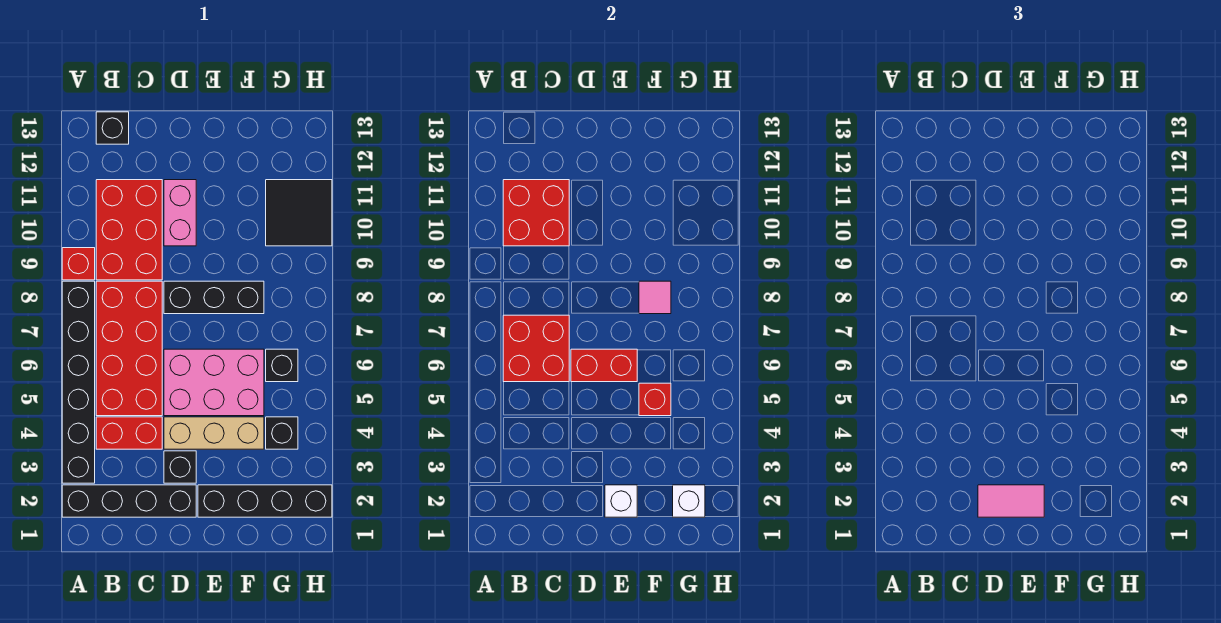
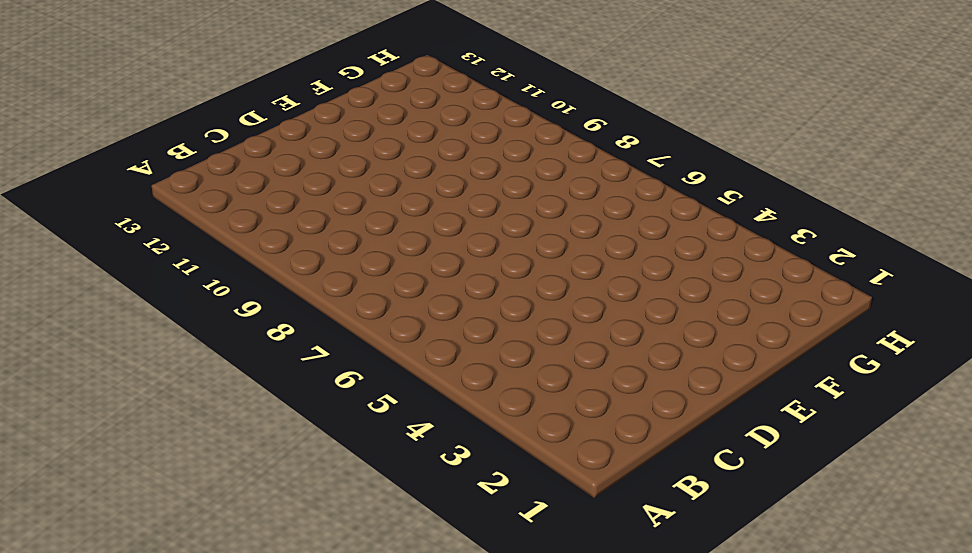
none -> black brick A2:D2 level 1
none -> black brick A3:A8 level 1
none -> red brick A9 level 1

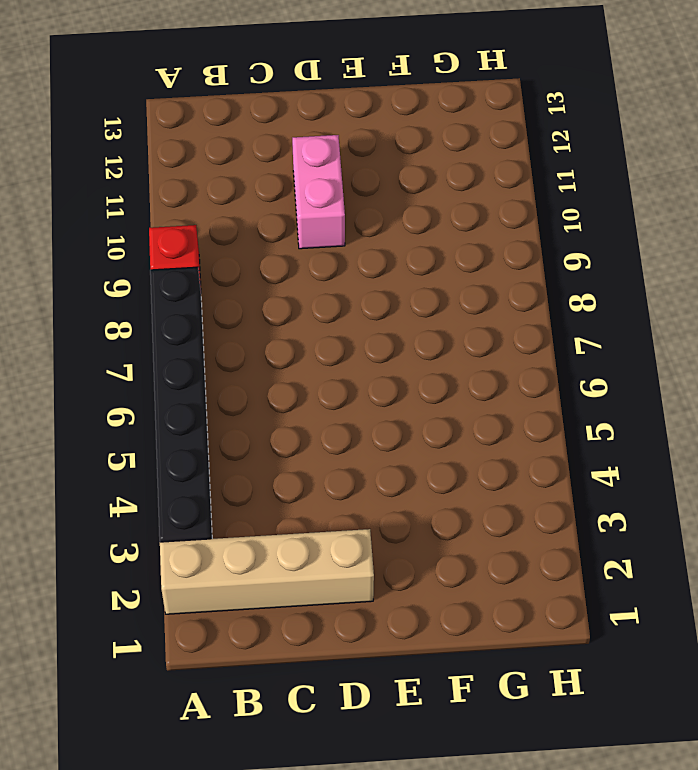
tan brick A2:D2 level 1 -> black brick A2:D2 level 1
none -> red brick B4:C4 level 1
none -> red brick B5:C8 level 1
none -> red brick B9:C11 level 1

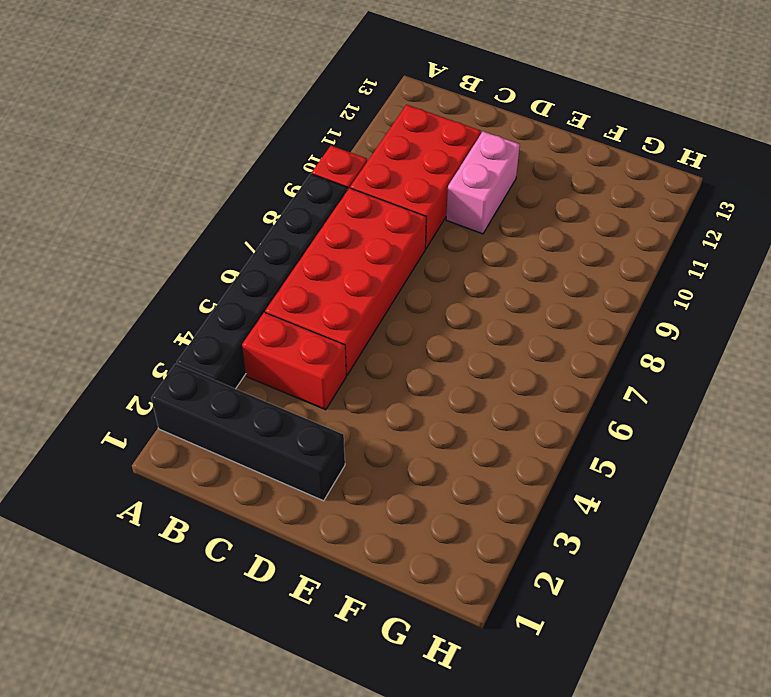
none -> black brick B13 level 1
none -> black brick D3 level 1
none -> tan brick D4:F4 level 1

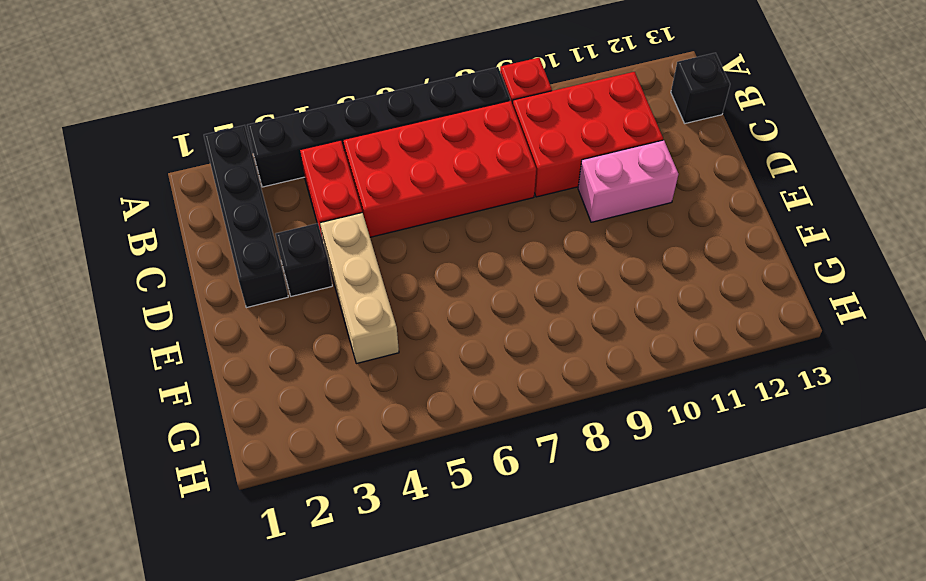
none -> pink brick D5:F6 level 1
none -> black brick D8:F8 level 1
none -> black brick E2:H2 level 1

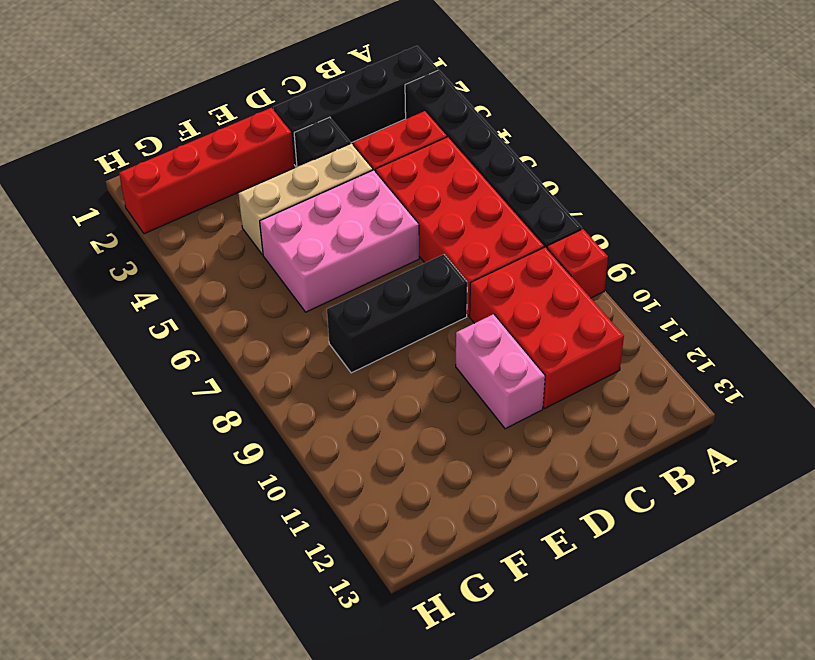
red brick E2:H2 level 1 -> black brick E2:H2 level 1
none -> black brick B13 level 1
none -> black brick G4 level 1
none -> black brick G6 level 1

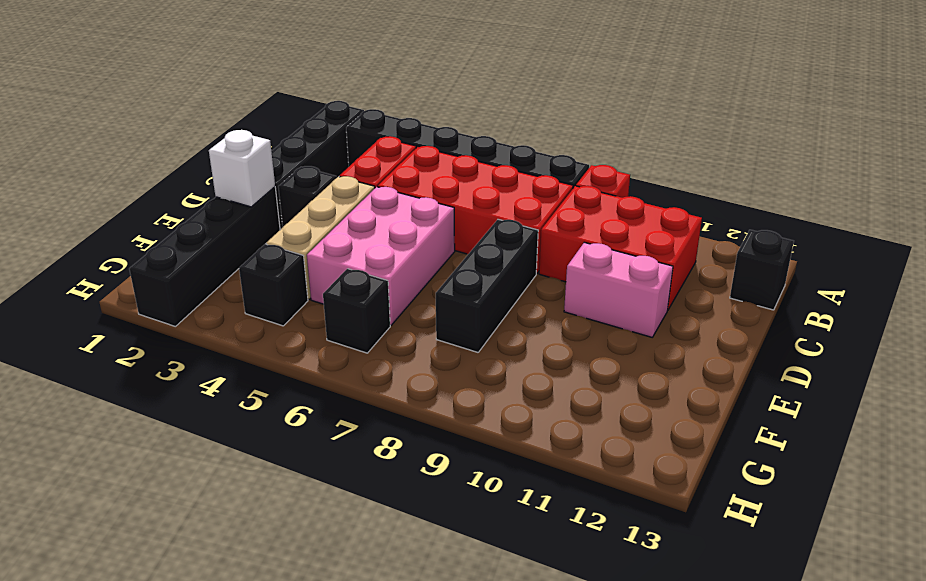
none -> black tile G10:H11 level 1
none -> red brick B6:C7 level 2
none -> red brick B10:C11 level 2

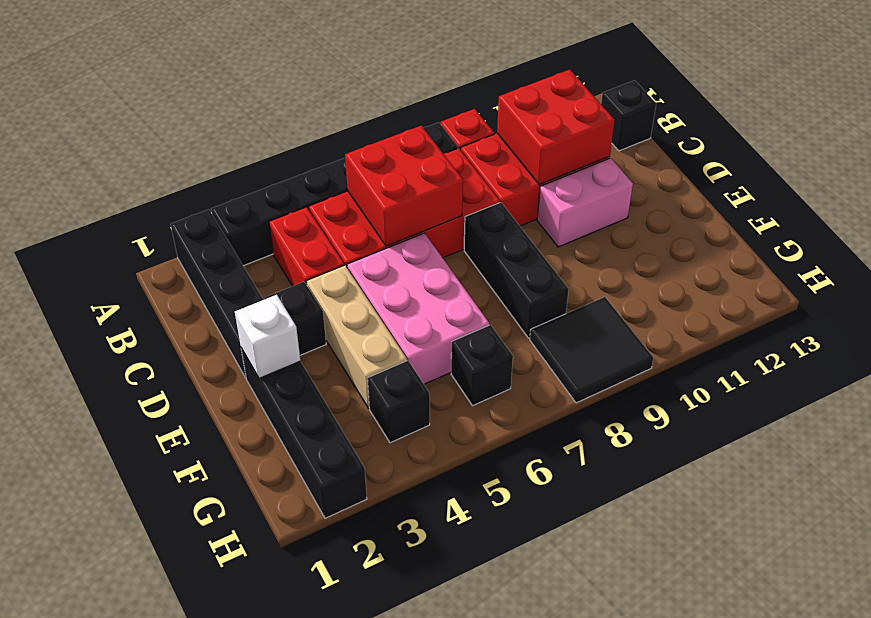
black tile G8:H9 level 1 -> black tile G10:H11 level 1
none -> red brick D6:E6 level 2
none -> red brick F5 level 2
none -> pink tile F8 level 2

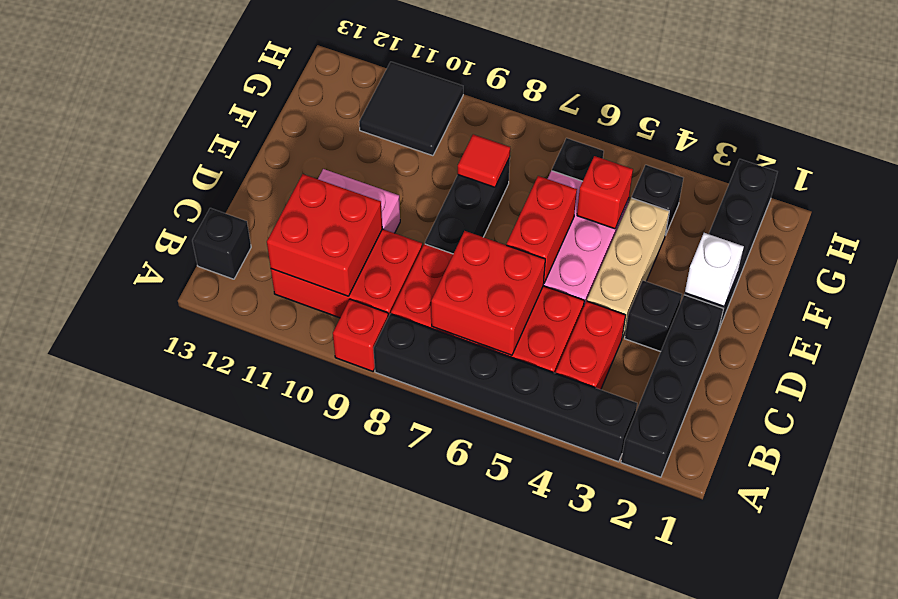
red tile F8 level 2 -> pink tile F8 level 2
none -> white brick G2 level 2
none -> pink tile D2:E2 level 3

